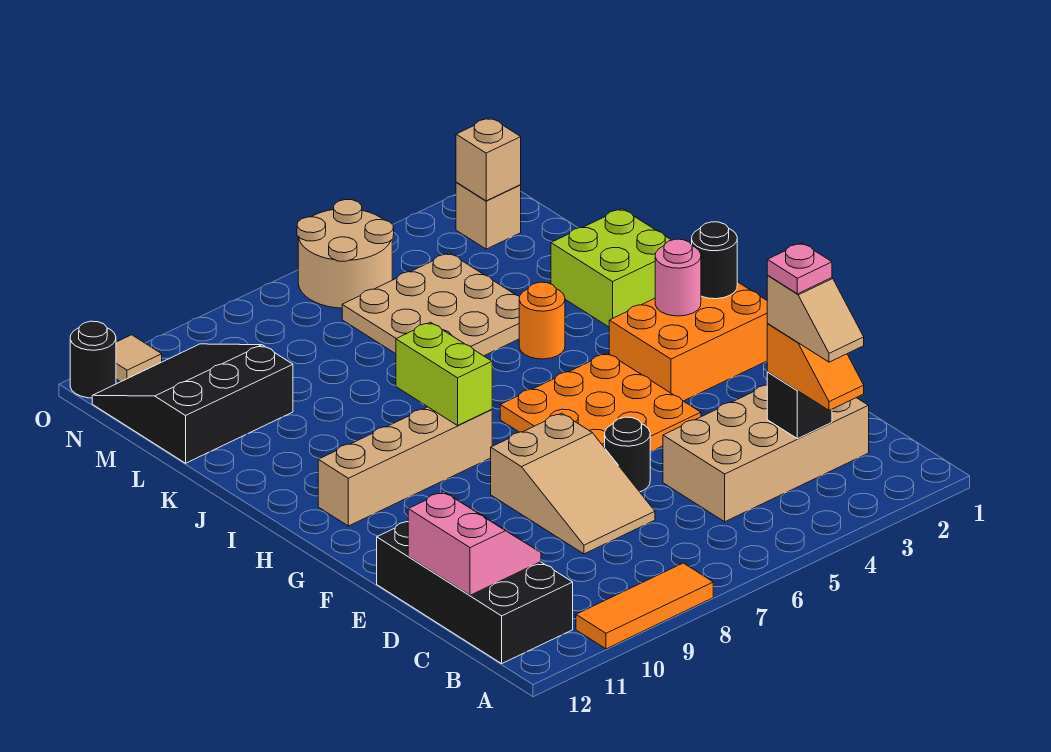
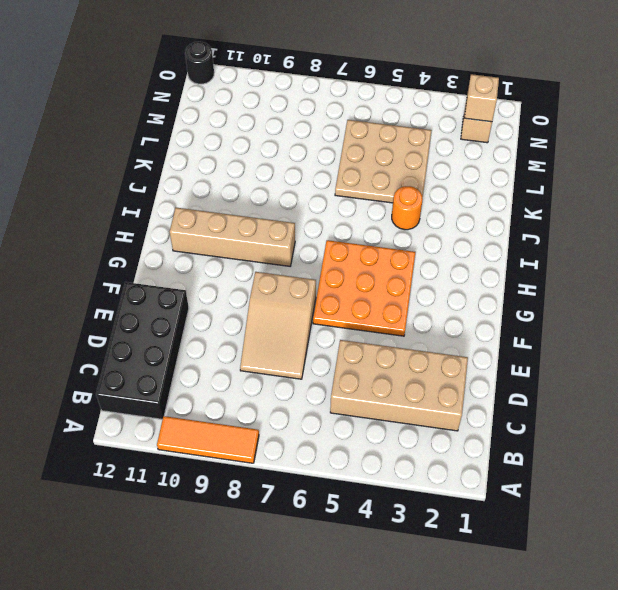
none -> black round brick E6 level 1
none -> orange brick G1:H3 level 1
none -> lime brick J1:K2 level 1

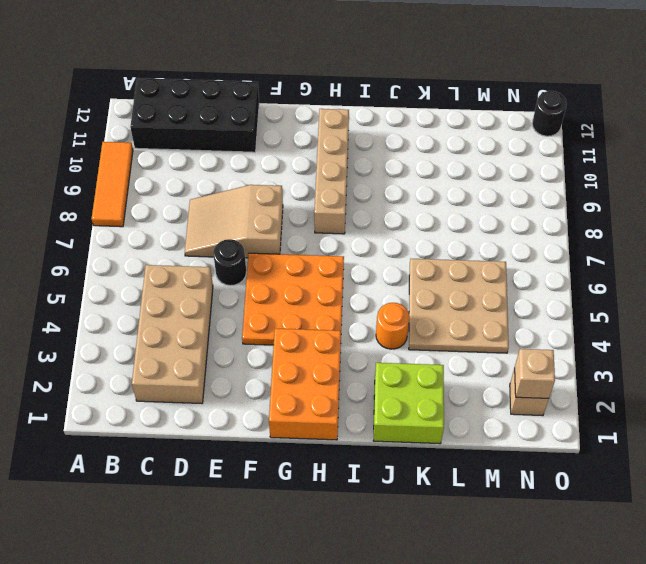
none -> black slope L10:N12 level 1 top L
none -> tan round brick N5:O6 level 1
none -> tan tile O11 level 1

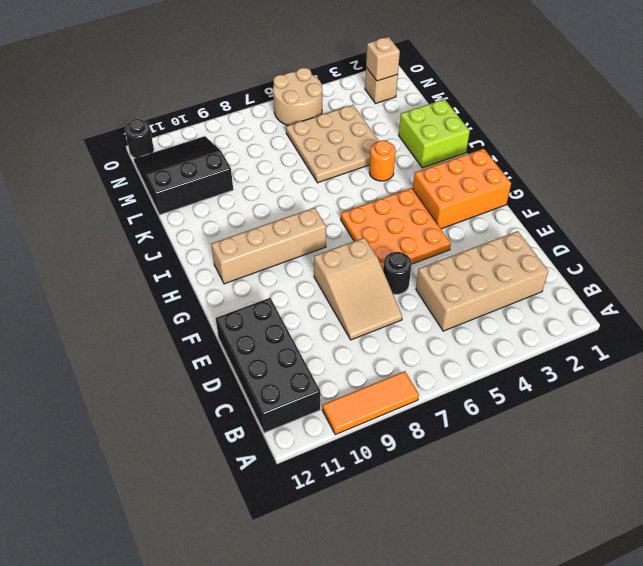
none -> tan tile O11 level 1
none -> black brick C3 level 2
none -> pink slope C11:D12 level 2 top 12

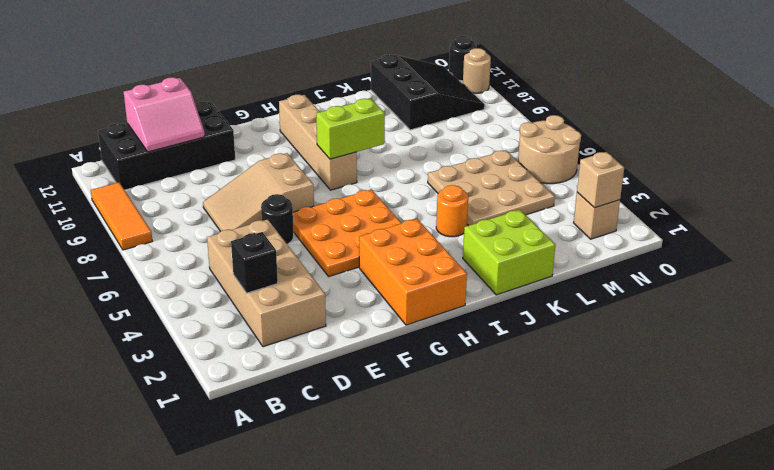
tan round brick O11 level 1 -> tan tile O11 level 1
none -> black round brick H1 level 2
none -> pink round brick H2 level 2
none -> orange slope B3:C3 level 3 top C

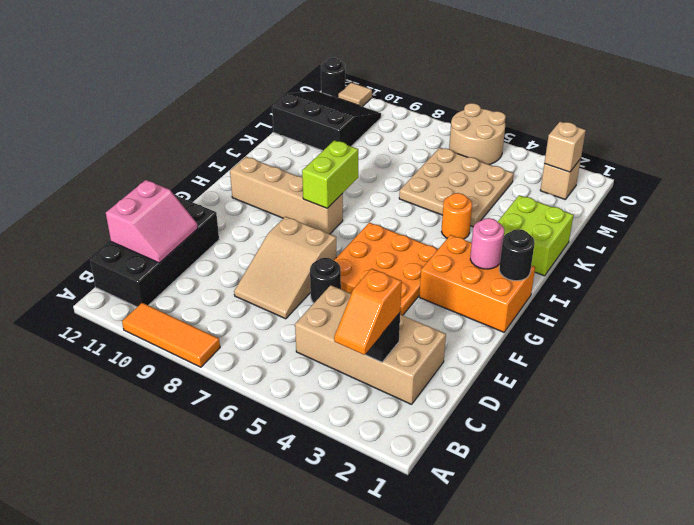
none -> tan slope B3:C3 level 4 top C
none -> pink plate C3 level 5

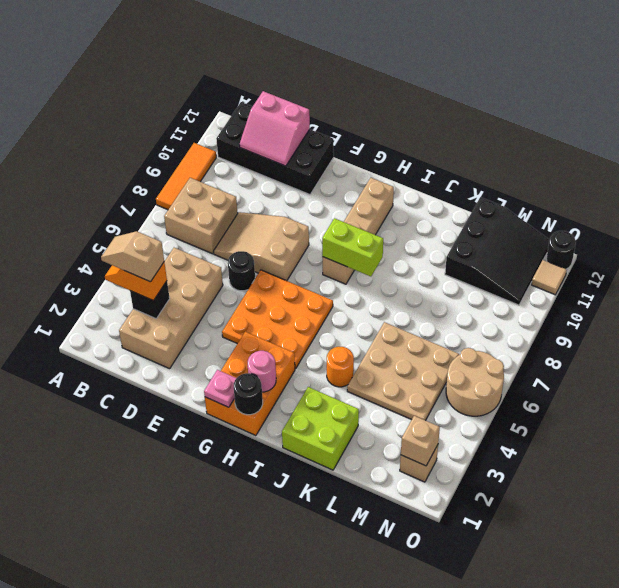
tan brick B7:C8 level 1 -> none
pink plate G1 level 2 -> pink plate C3 level 5

